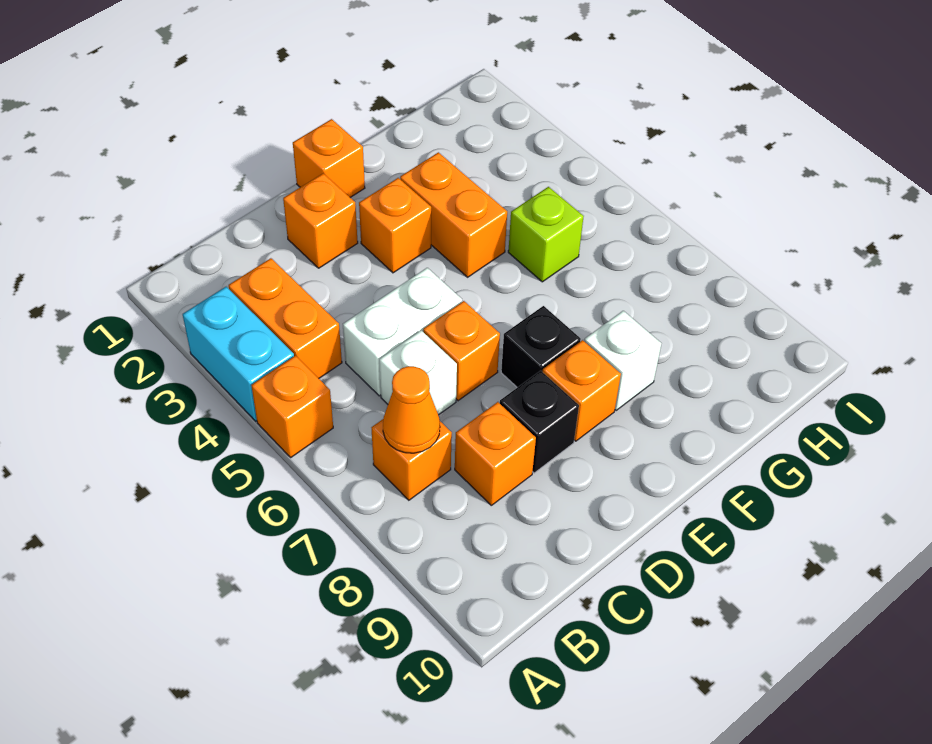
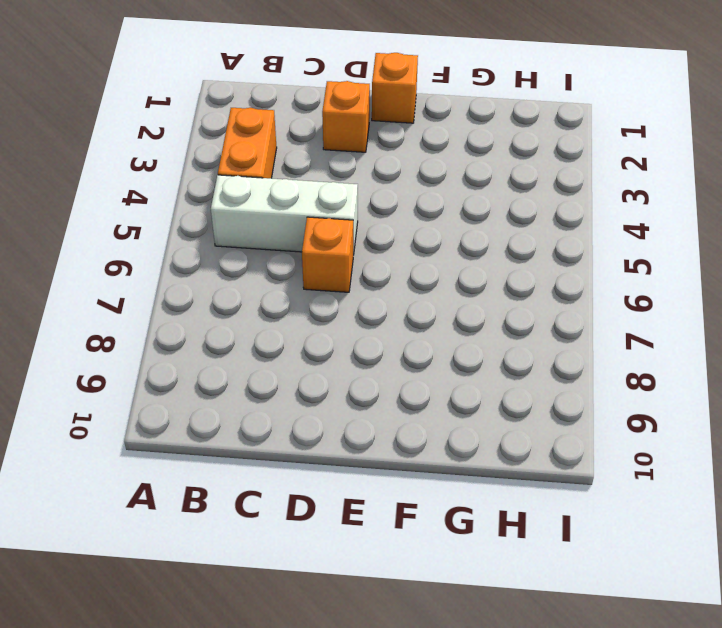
white brick B5:D5 level 1 -> white brick C5:D5 level 1
none -> cyan brick A3:A4 level 1
none -> orange brick A5 level 1
none -> orange brick B7 level 1

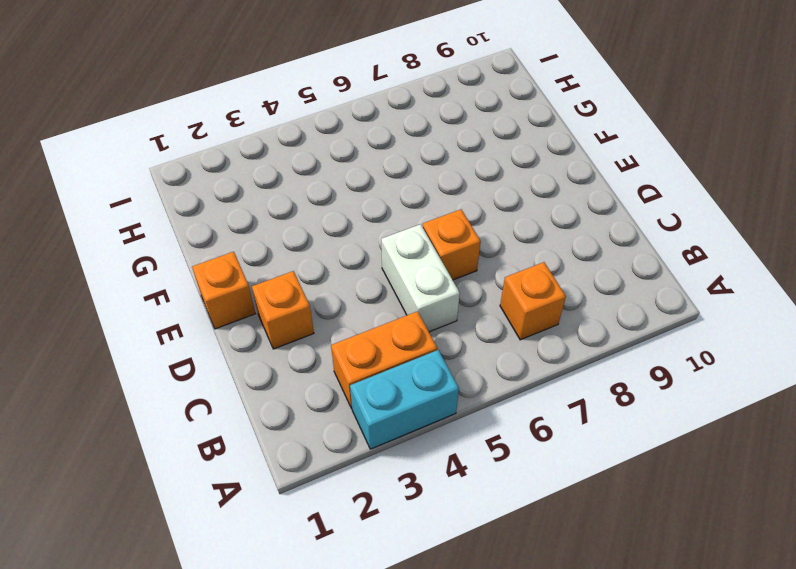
none -> orange brick A5 level 1
none -> white brick C6 level 1
none -> orange brick C8 level 1

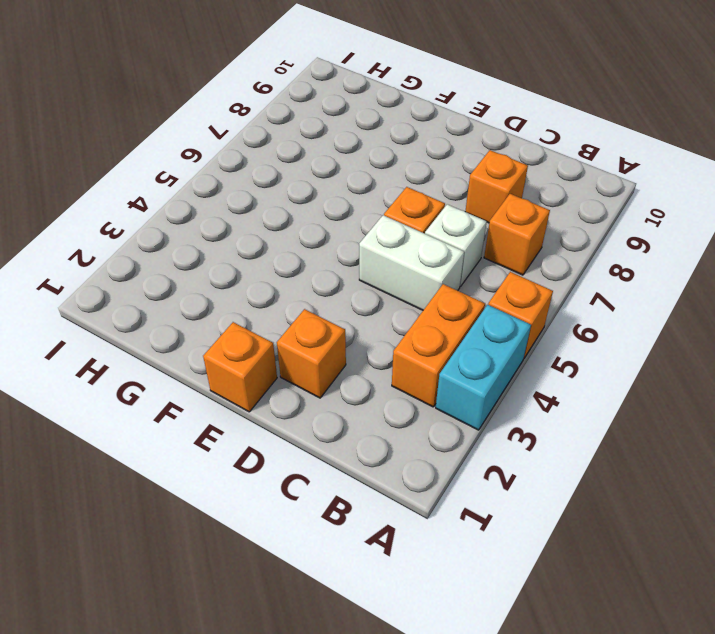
none -> black brick D8 level 1
none -> orange brick E3 level 1
none -> black brick E7 level 1

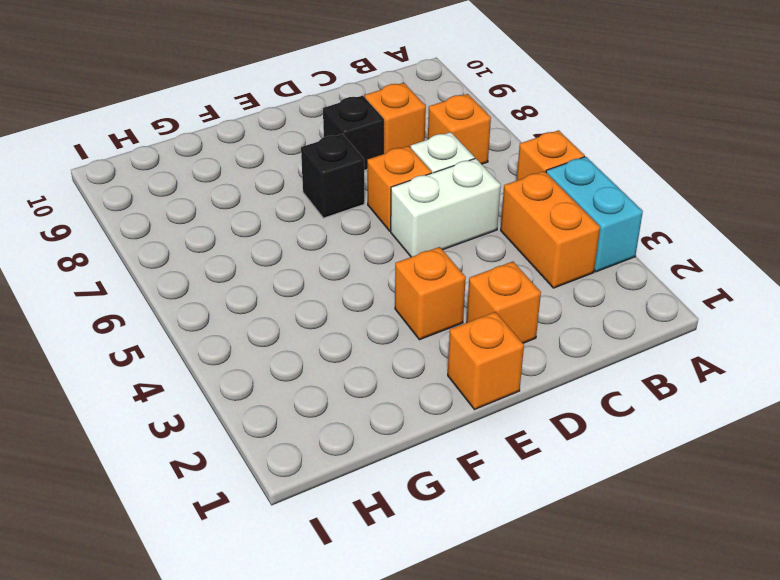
none -> orange brick E8 level 1
none -> orange brick F3:F4 level 1
none -> white brick F8 level 1

